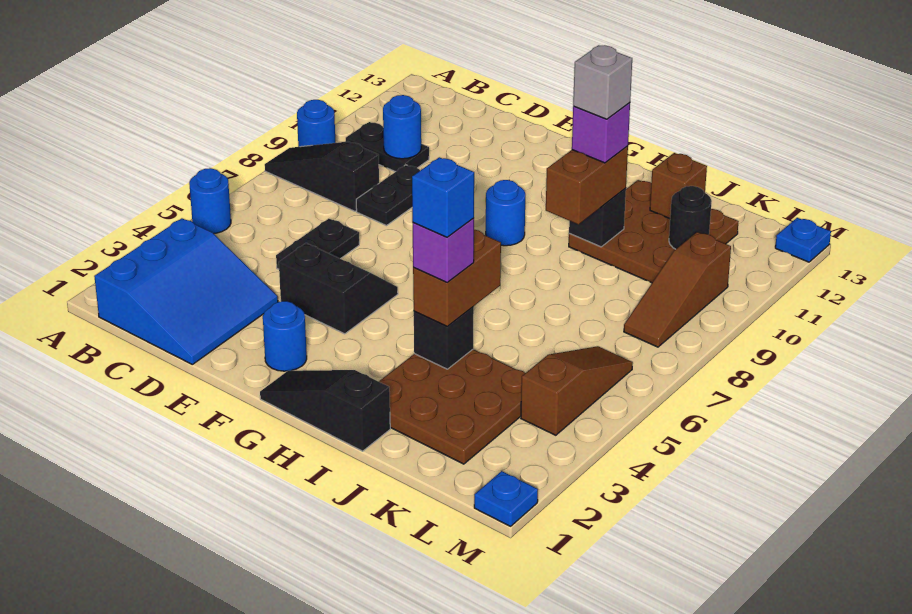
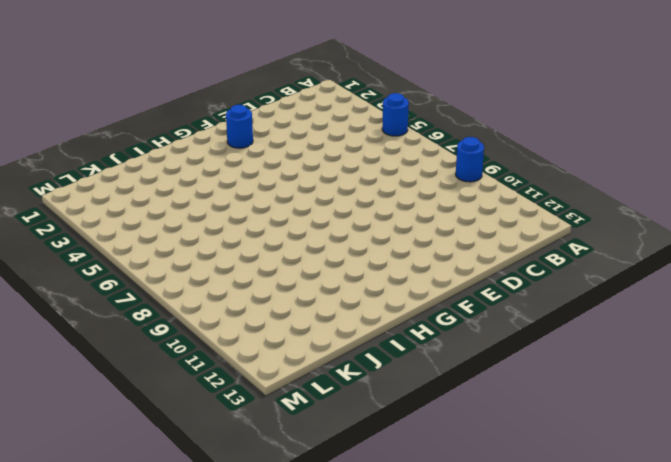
none -> black slope A8:C8 level 1 top C
none -> blue slope B1:D3 level 1 top B
none -> black plate B10:C10 level 1

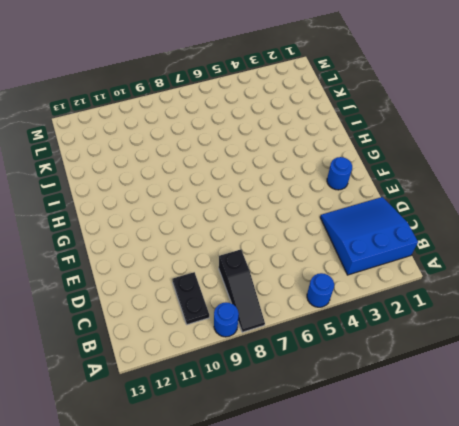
none -> black plate D5:D6 level 1
none -> black plate D8:D9 level 1
none -> black slope E4:F5 level 1 top 4

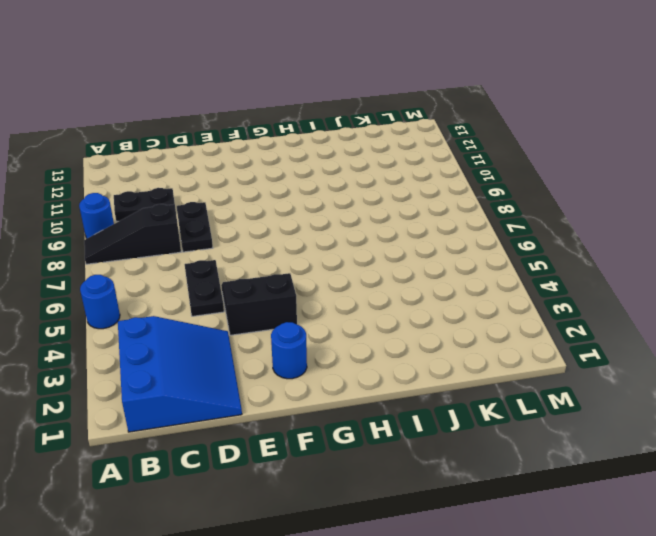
none -> black slope G1:I1 level 1 top I
none -> blue round brick G9 level 1
none -> brown plate I2:K4 level 1

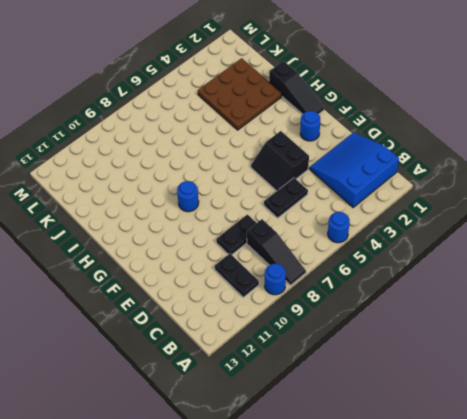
none -> brown plate I10:K12 level 1
none -> brown slope L4:L6 level 1 top 4
none -> brown slope L8:L10 level 1 top 10

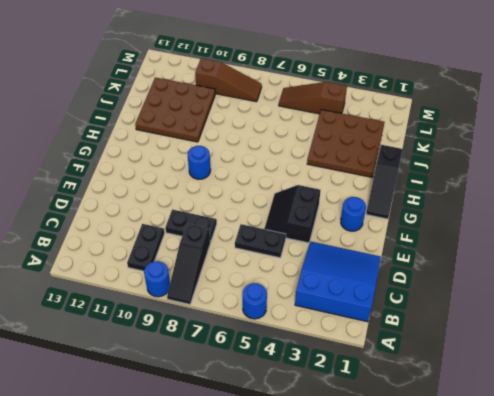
none -> blue plate M1 level 1
none -> blue plate M13 level 1
none -> blue round brick C10 level 2

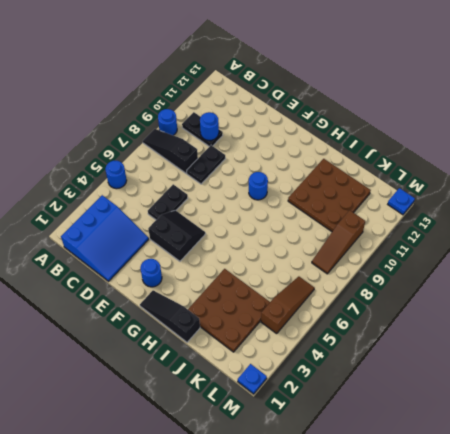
none -> black brick I4 level 2
none -> black brick I10 level 2
none -> brown brick J12 level 2

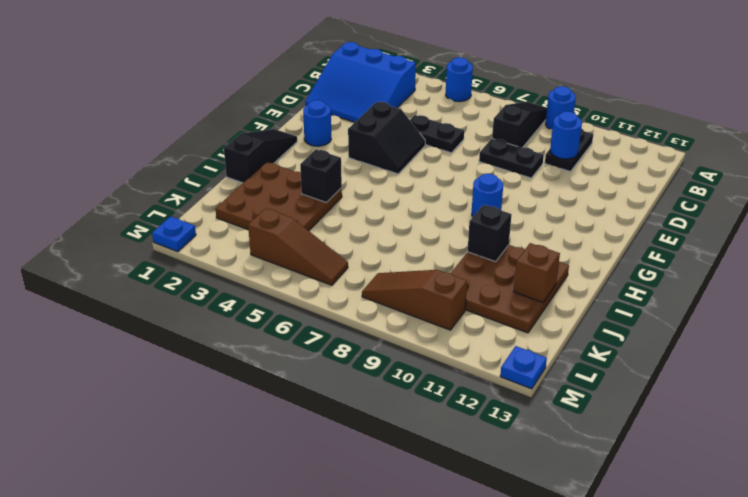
none -> black round brick K11 level 2
none -> brown brick I4:I5 level 3
none -> brown brick I9:I10 level 3

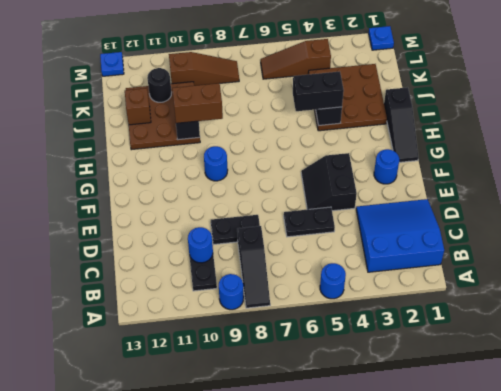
black brick I4:I5 level 3 -> brown brick I4:I5 level 3
none -> purple brick I4 level 4
none -> purple brick I10 level 4
none -> blue brick I4 level 5

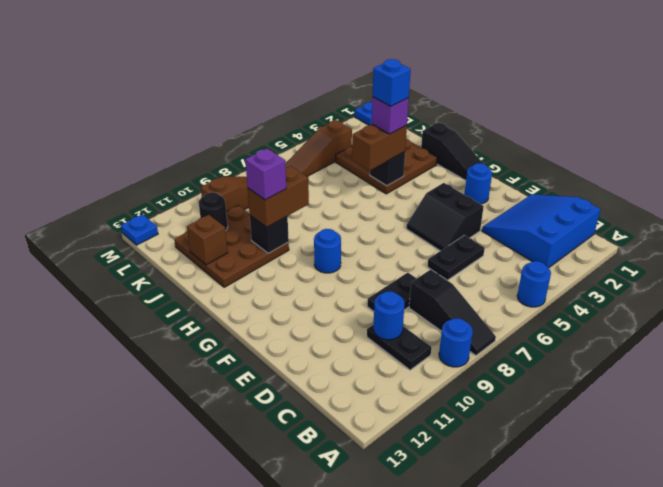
none -> grey brick I10 level 5

